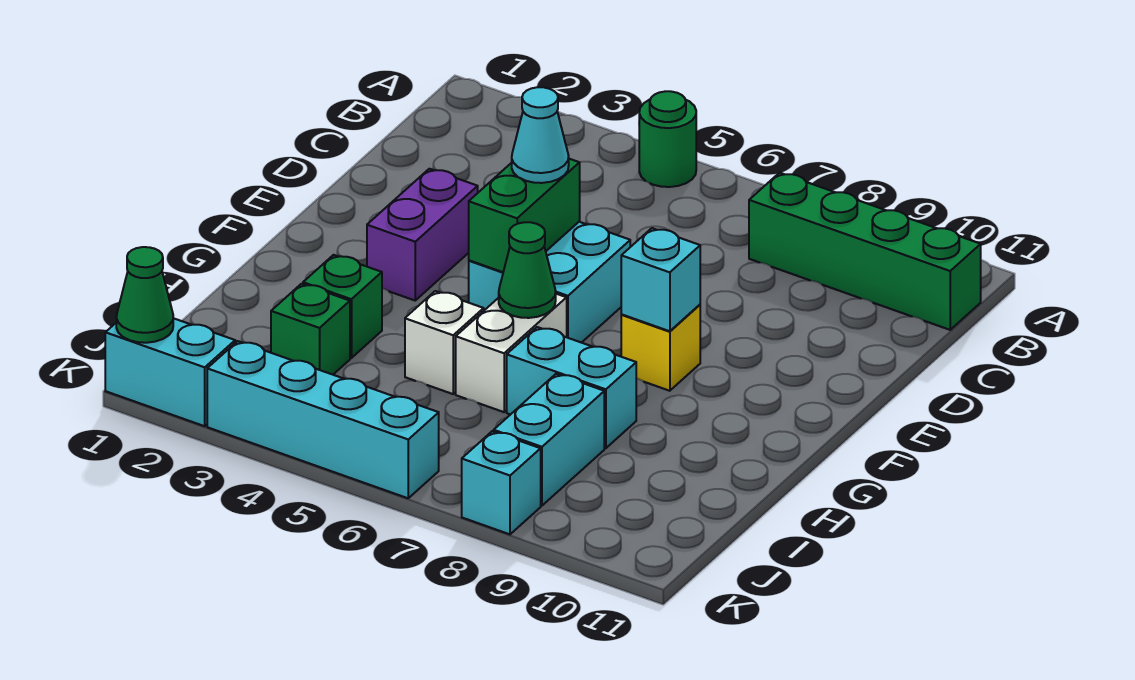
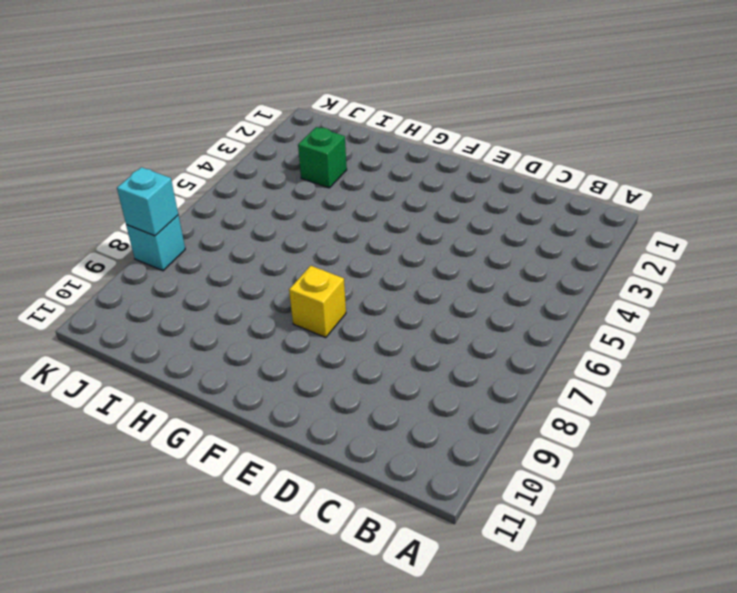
cyan brick K8 level 2 -> cyan brick F8 level 2
none -> green round brick A5 level 1
none -> green brick B8:B11 level 1
none -> purple brick E3:F3 level 1

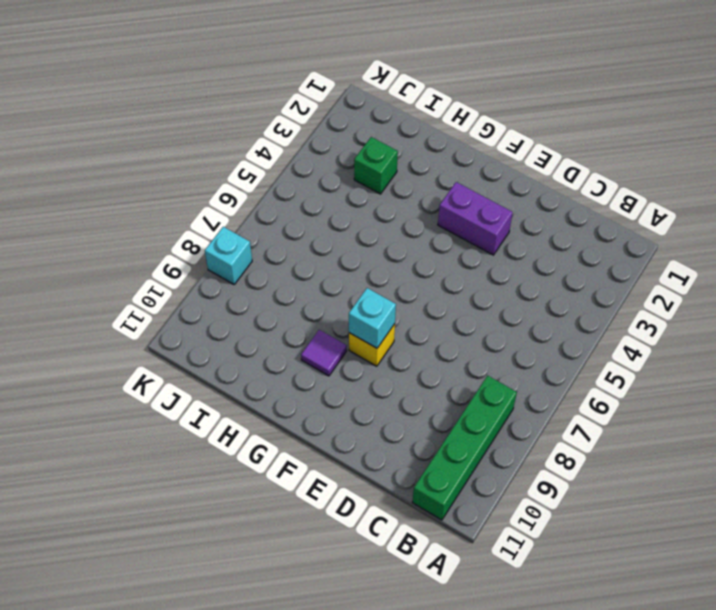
purple tile G9 level 1 -> none
none -> green round brick A5 level 1
none -> cyan brick E5:F6 level 1
none -> white brick G6:H6 level 1

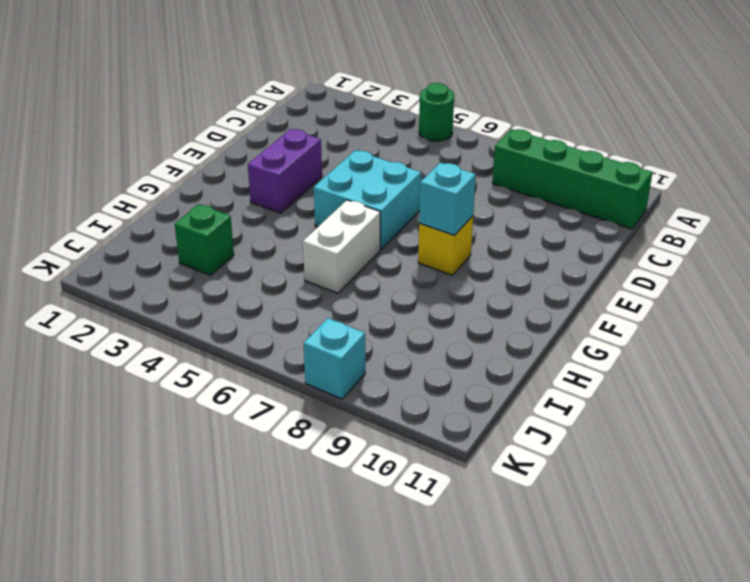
none -> green brick H3 level 1
none -> white brick H5 level 1
none -> cyan brick H7:H8 level 1

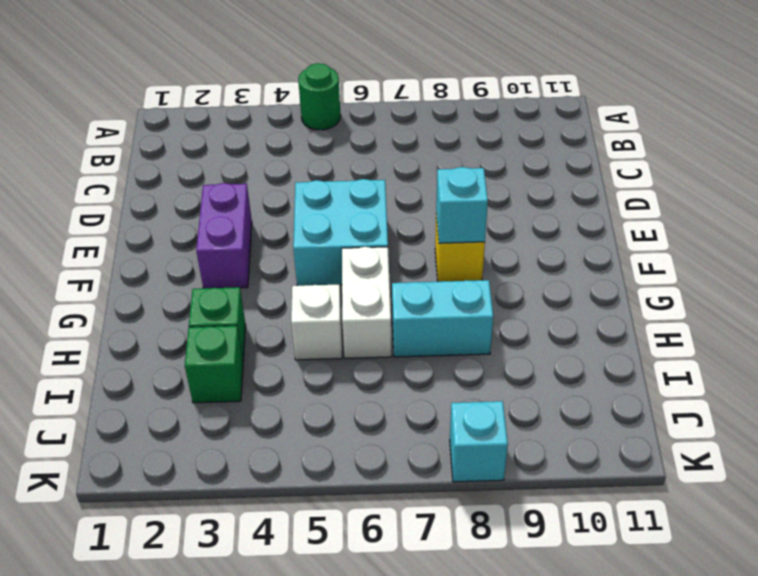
none -> green brick B8:B11 level 1
none -> cyan brick I8:J8 level 1
none -> cyan brick K1:K2 level 1

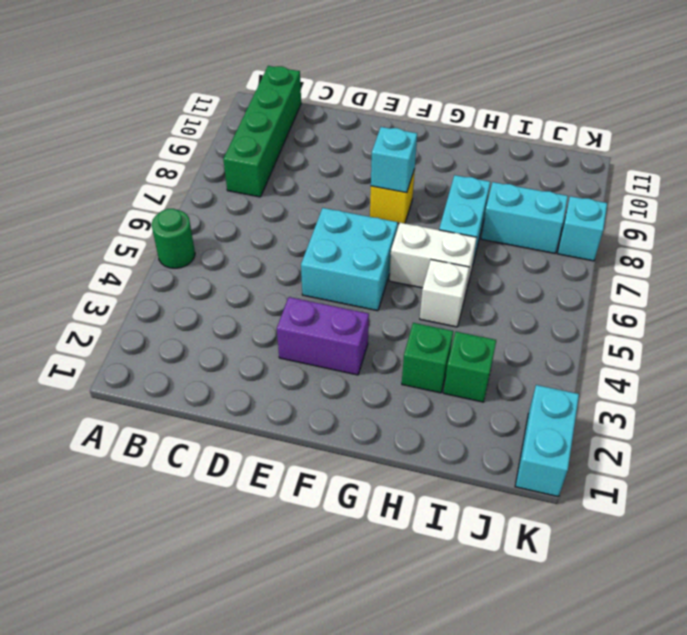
none -> cyan brick K3:K6 level 1
none -> green brick E5:F5 level 2
none -> green cone G6 level 2

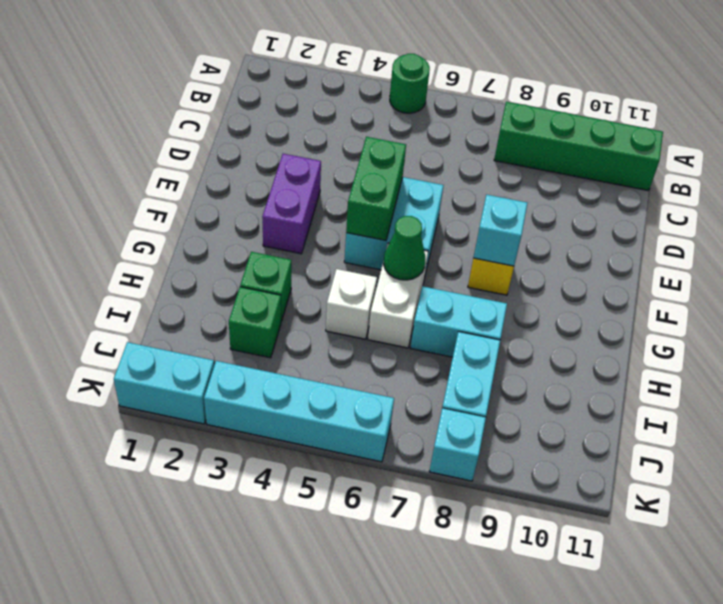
none -> green cone K1 level 2
none -> cyan cone E5 level 3

